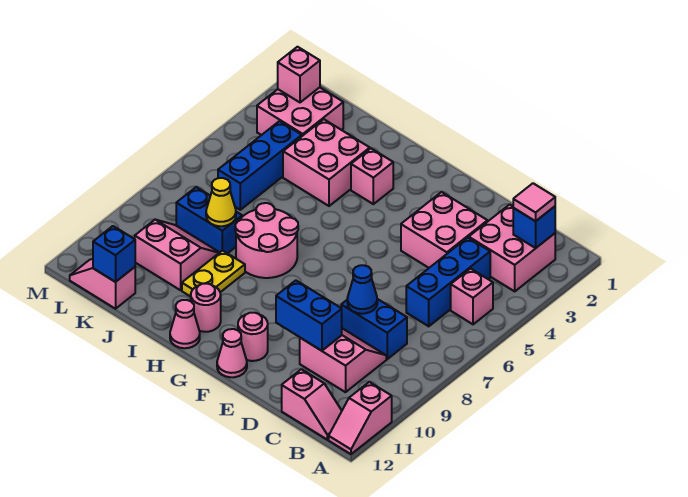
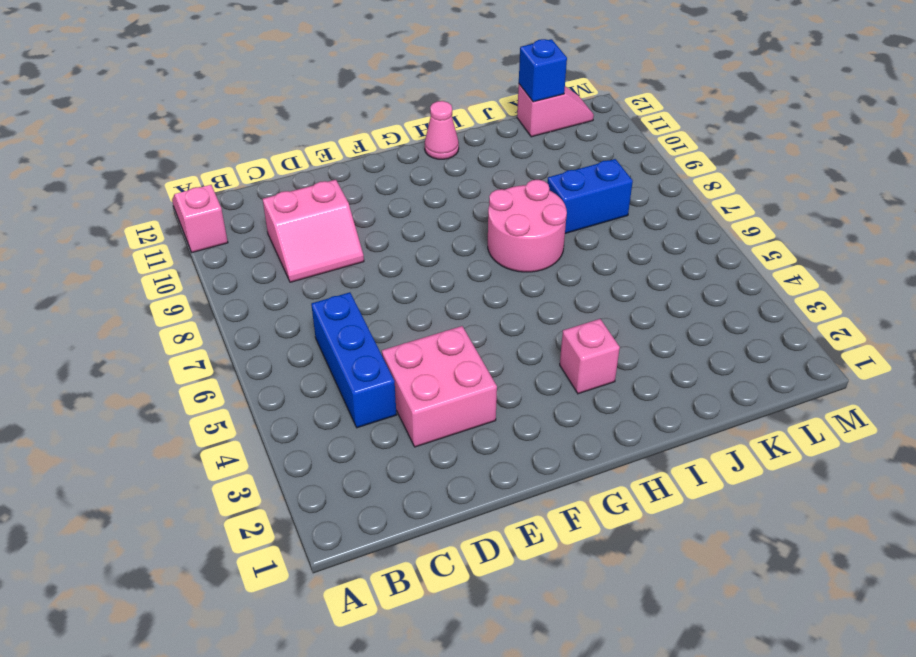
none -> pink brick B2:C3 level 1
none -> pink brick B5 level 1
none -> pink slope B12:C12 level 1 top C

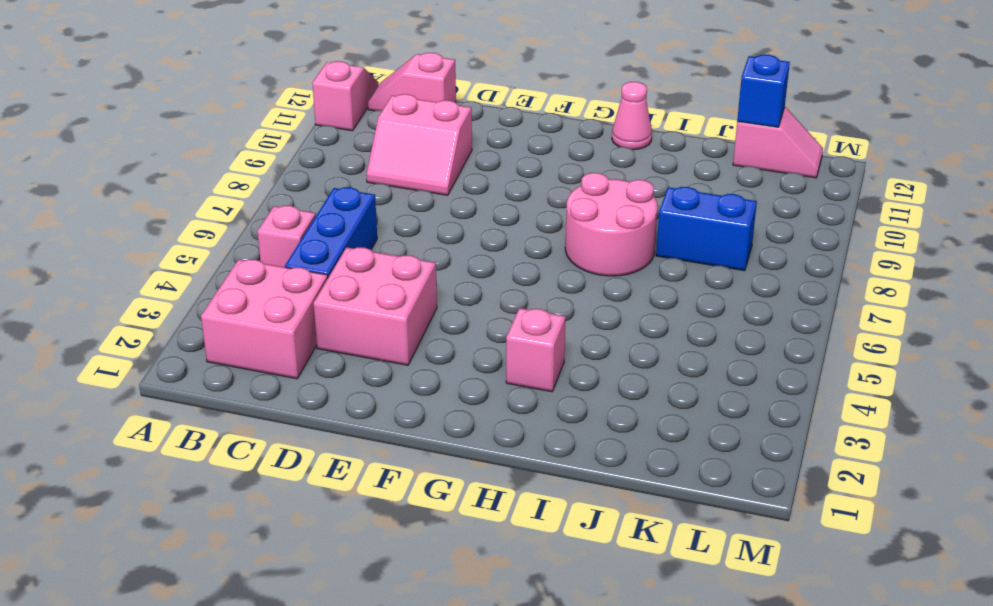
none -> blue brick C8:D8 level 1
none -> pink round brick F11 level 1
none -> pink cone F12 level 1

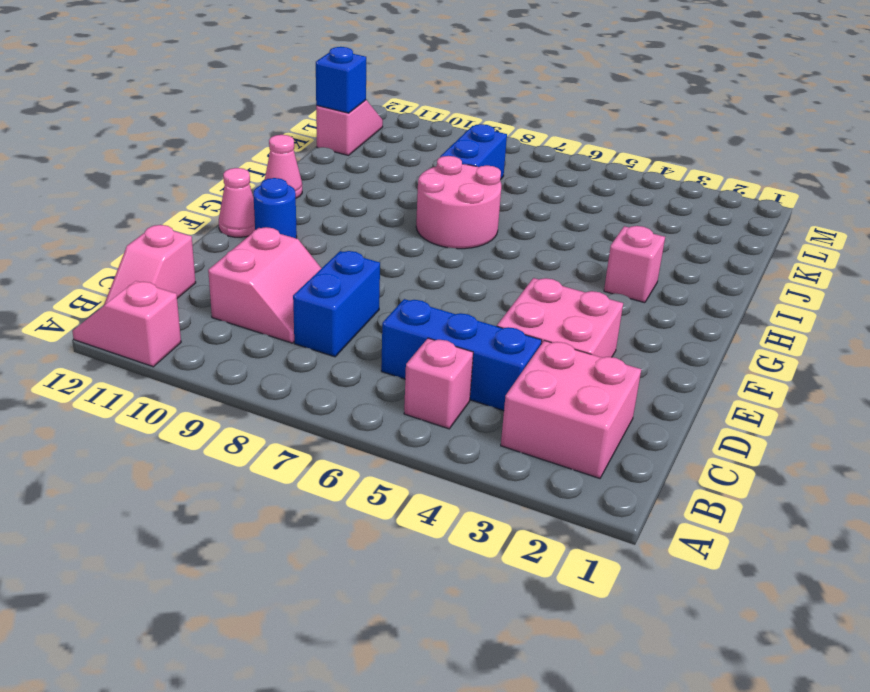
blue round brick F11 level 1 -> pink round brick F11 level 1
none -> pink round brick H11 level 1
none -> pink brick I3:J4 level 1
none -> yellow plate I9:I10 level 1

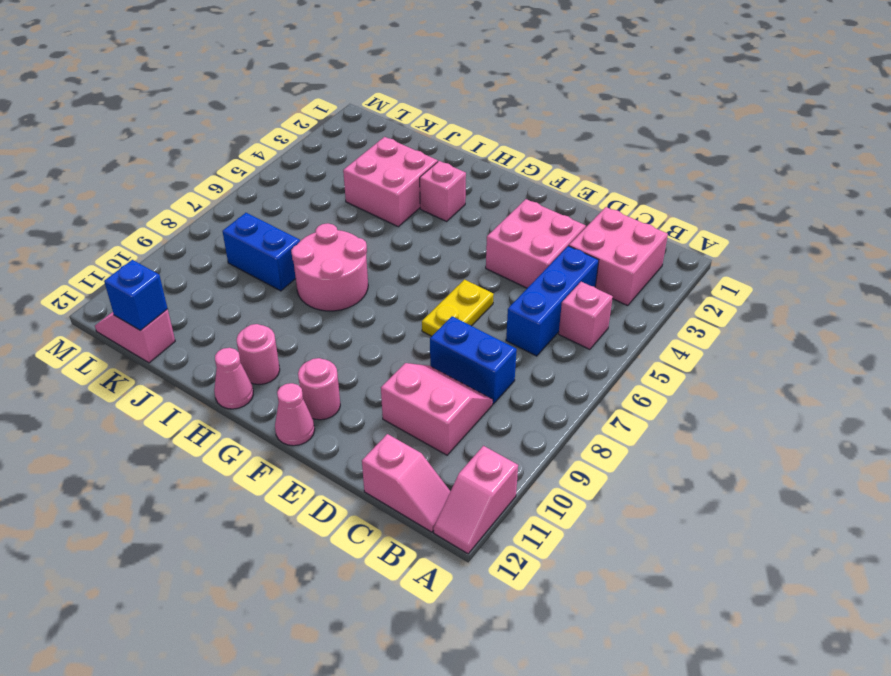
yellow plate E6:E7 level 1 -> yellow plate I9:I10 level 1
none -> pink slope J9:K10 level 1 top 10
none -> pink brick K2:L3 level 1
none -> blue brick K4:K6 level 1

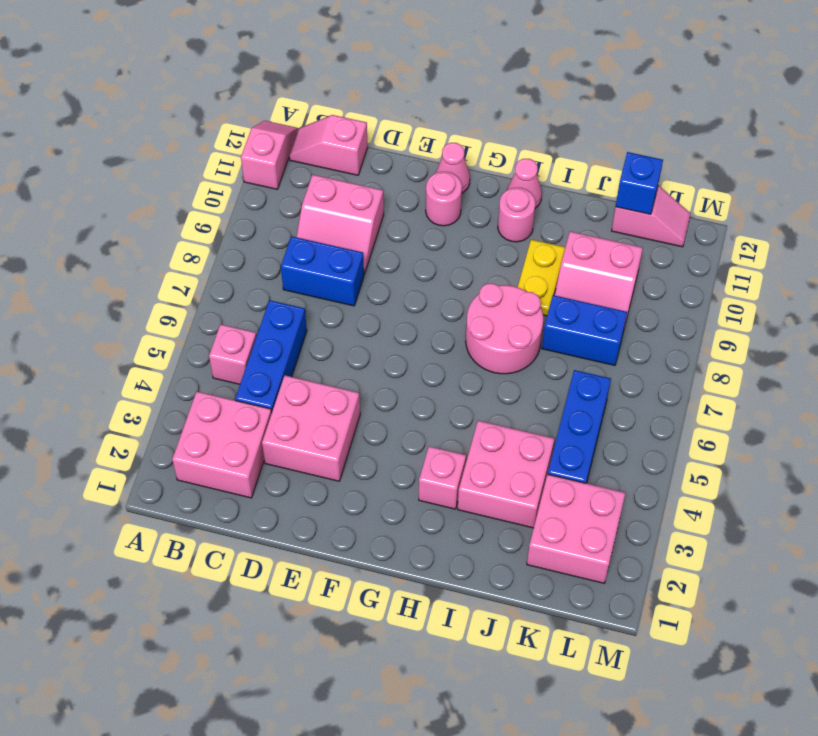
none -> blue brick B2 level 2
none -> blue cone D8 level 2
none -> blue brick D10:E10 level 2

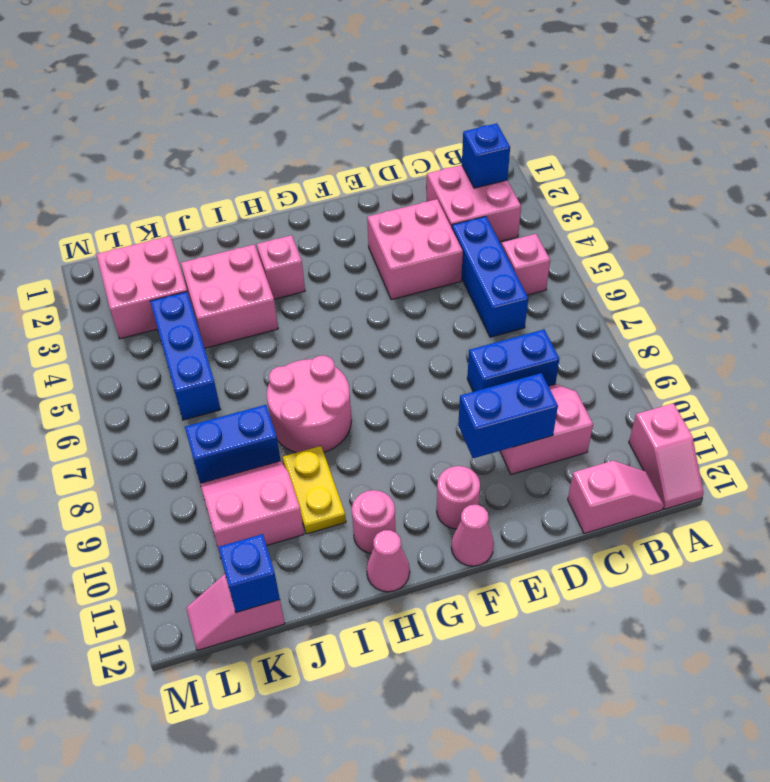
none -> blue cone D8 level 2
none -> yellow cone J8 level 2
none -> pink brick L2 level 2

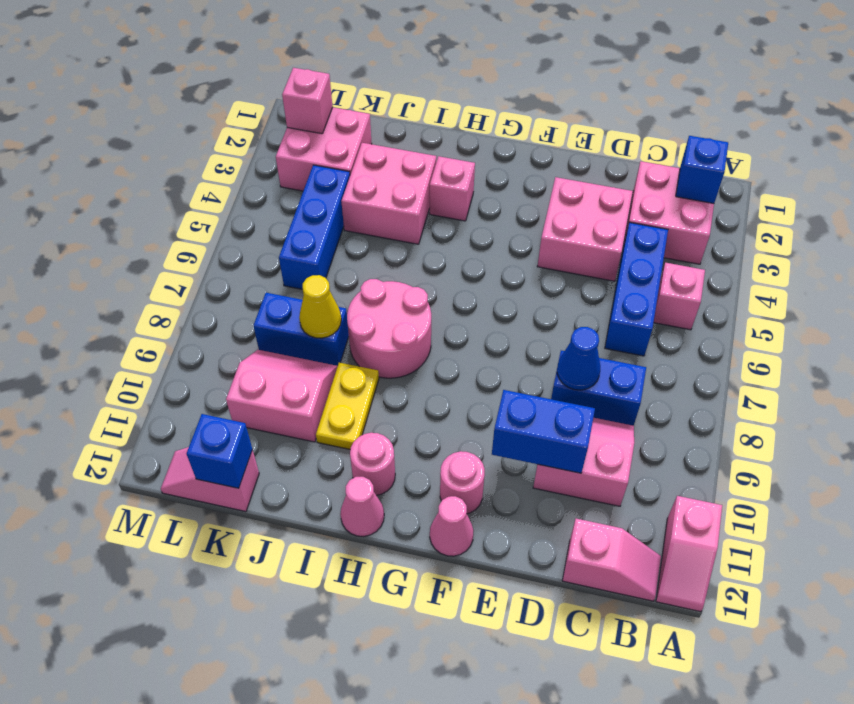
none -> pink tile B2 level 3

